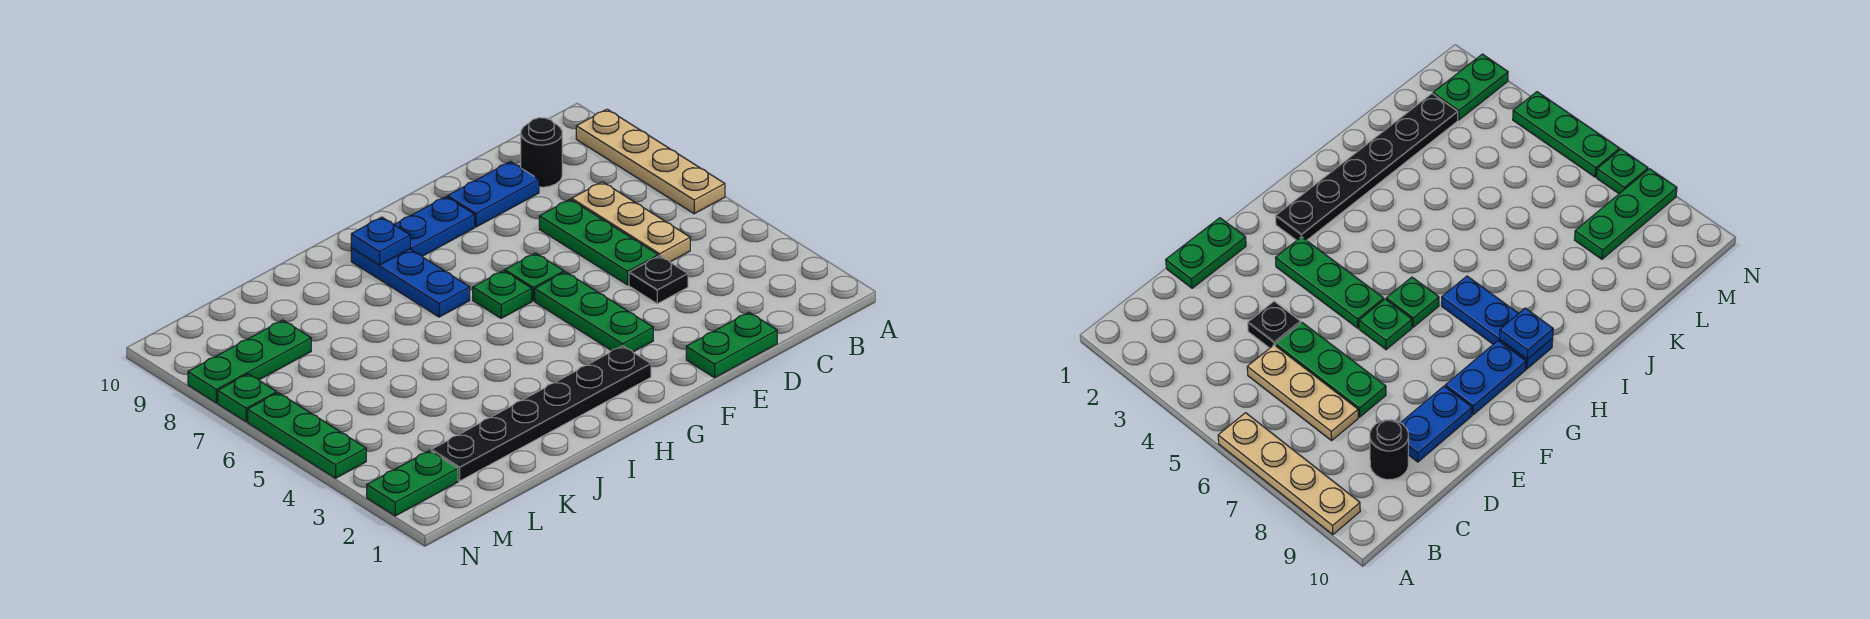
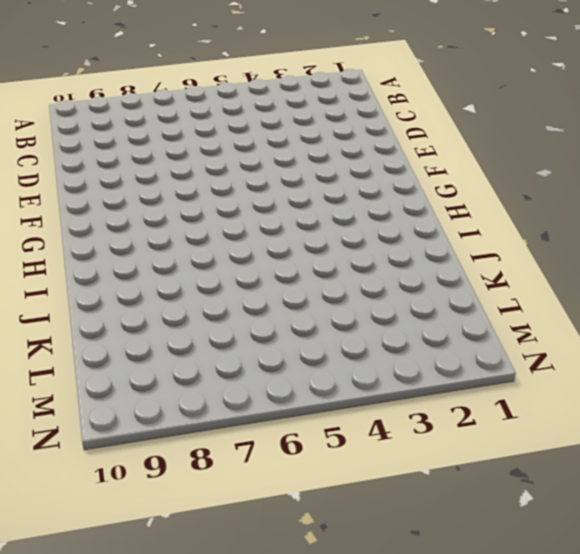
none -> tan plate A6:A9 level 1
none -> tan plate C5:C7 level 1
none -> black round brick C9 level 1

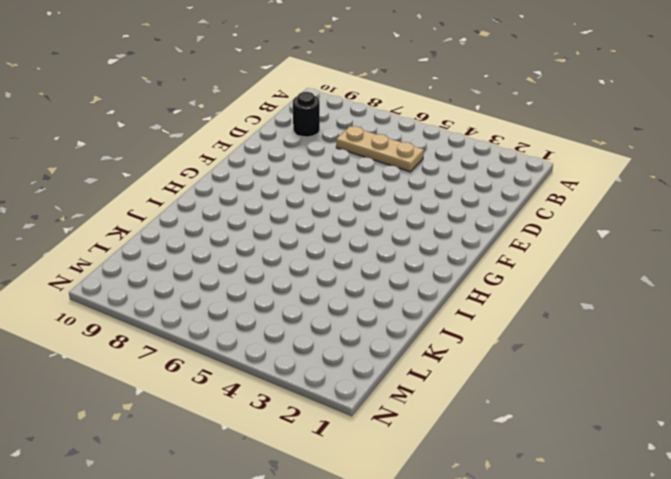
none -> tan plate A6:A9 level 1
none -> green plate D1:E1 level 1
none -> black plate D4 level 1

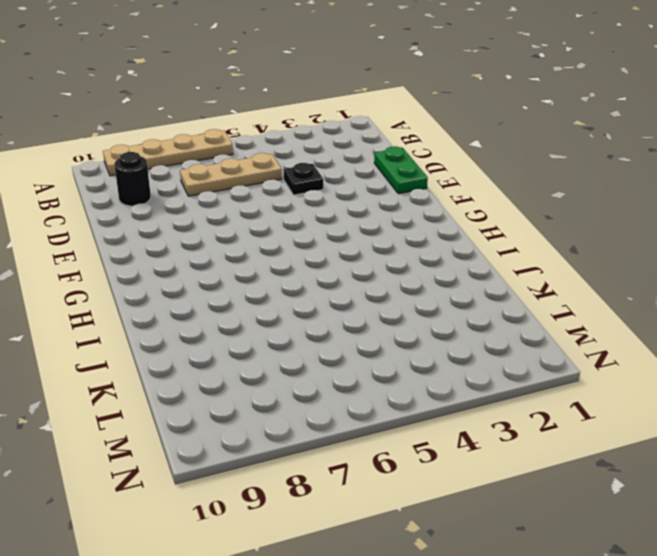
none -> green plate D5:D7 level 1
none -> blue plate D9:E9 level 1
none -> green plate F3:F5 level 1

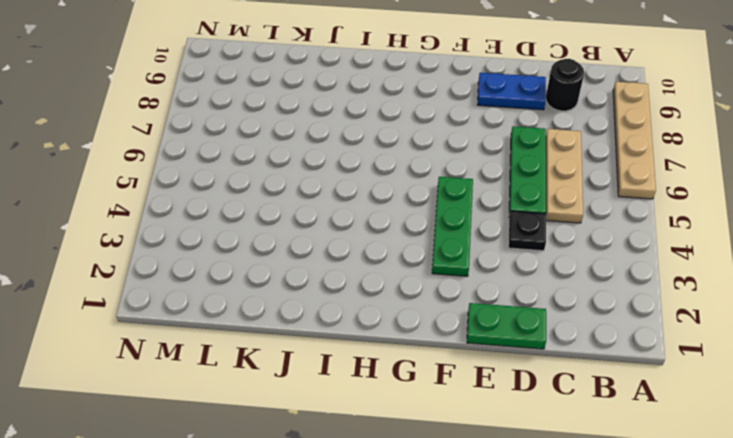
none -> green plate F6 level 1
none -> blue plate F9:G9 level 1
none -> black plate G2:L2 level 1

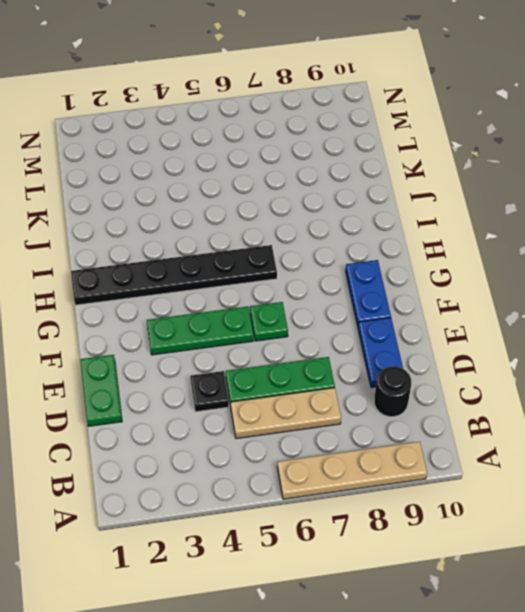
black plate H1:H6 level 1 -> black plate G2:L2 level 1
none -> green plate G6 level 1
none -> blue plate H7:H9 level 1
none -> green plate L8:N8 level 1

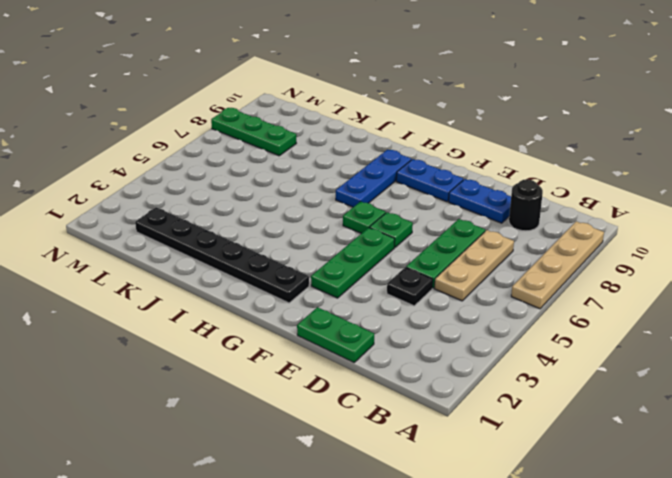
none -> green plate M2:N2 level 1
none -> green plate N4:N6 level 1
none -> green plate N7 level 1

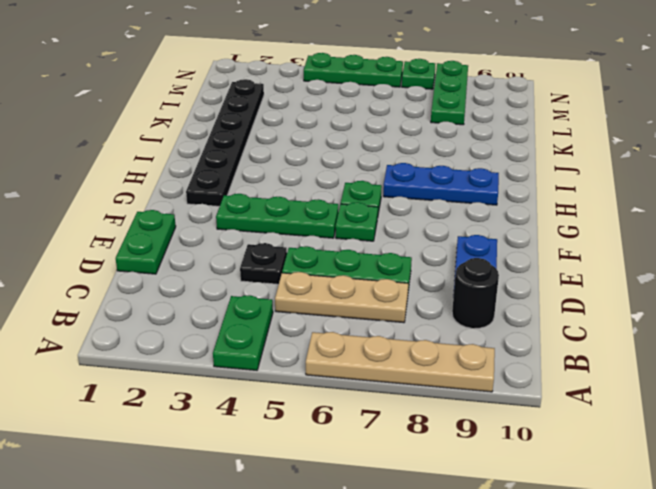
green plate A4:B4 level 1 -> green plate M2:N2 level 1
none -> blue plate F9:G9 level 1
none -> blue plate H9 level 2

